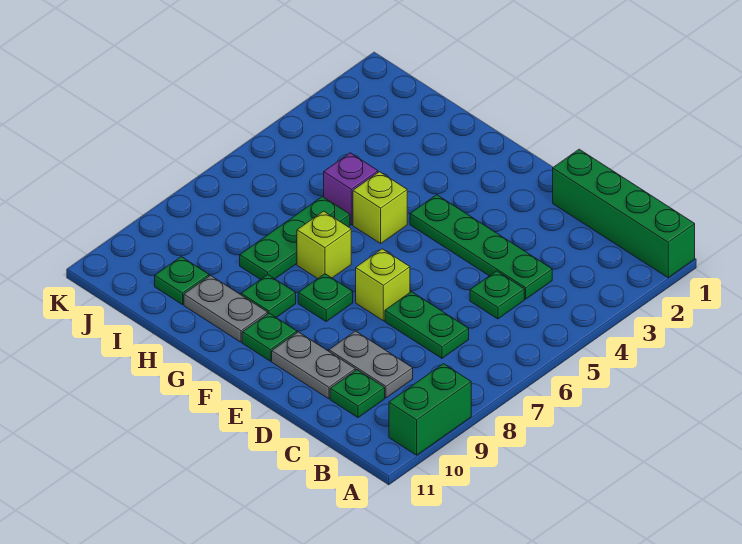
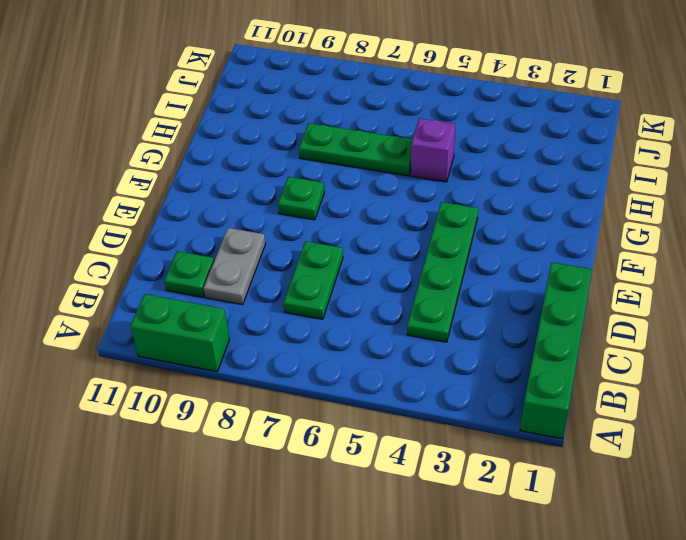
none -> green plate C5 level 1
none -> grey plate D10:E10 level 1
none -> lime brick E7 level 1

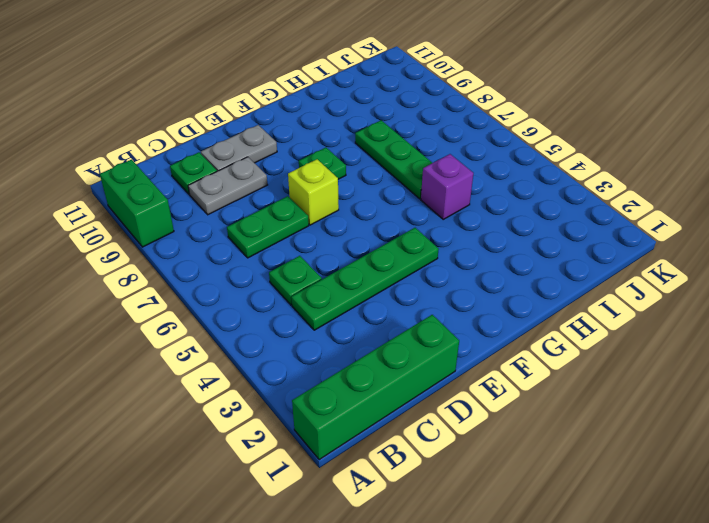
none -> green plate F10 level 1
none -> lime brick G5 level 1
none -> lime brick G7 level 1

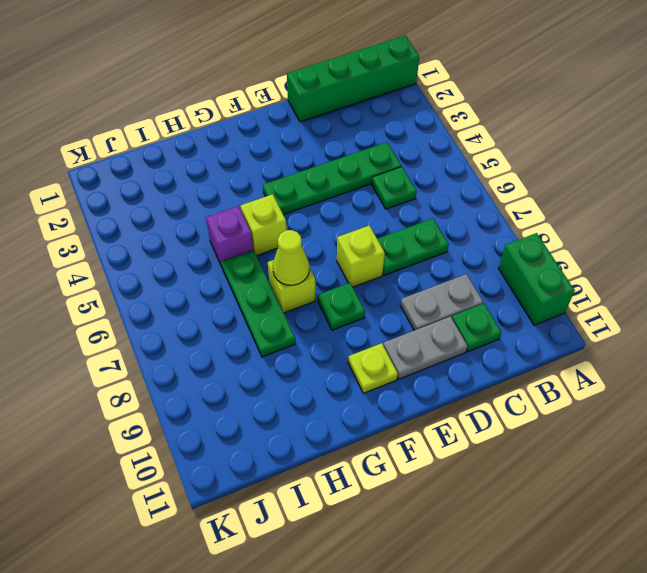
lime plate F10 level 1 -> green plate F10 level 1
lime cone G7 level 2 -> none
none -> green plate G9 level 1
none -> grey plate G10:H10 level 1
none -> green plate I10 level 1

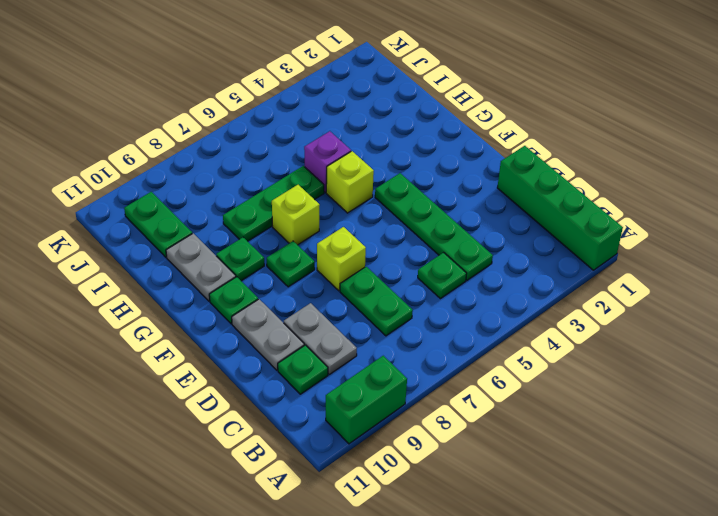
green plate I10:J10 level 1 -> green plate I10 level 1

